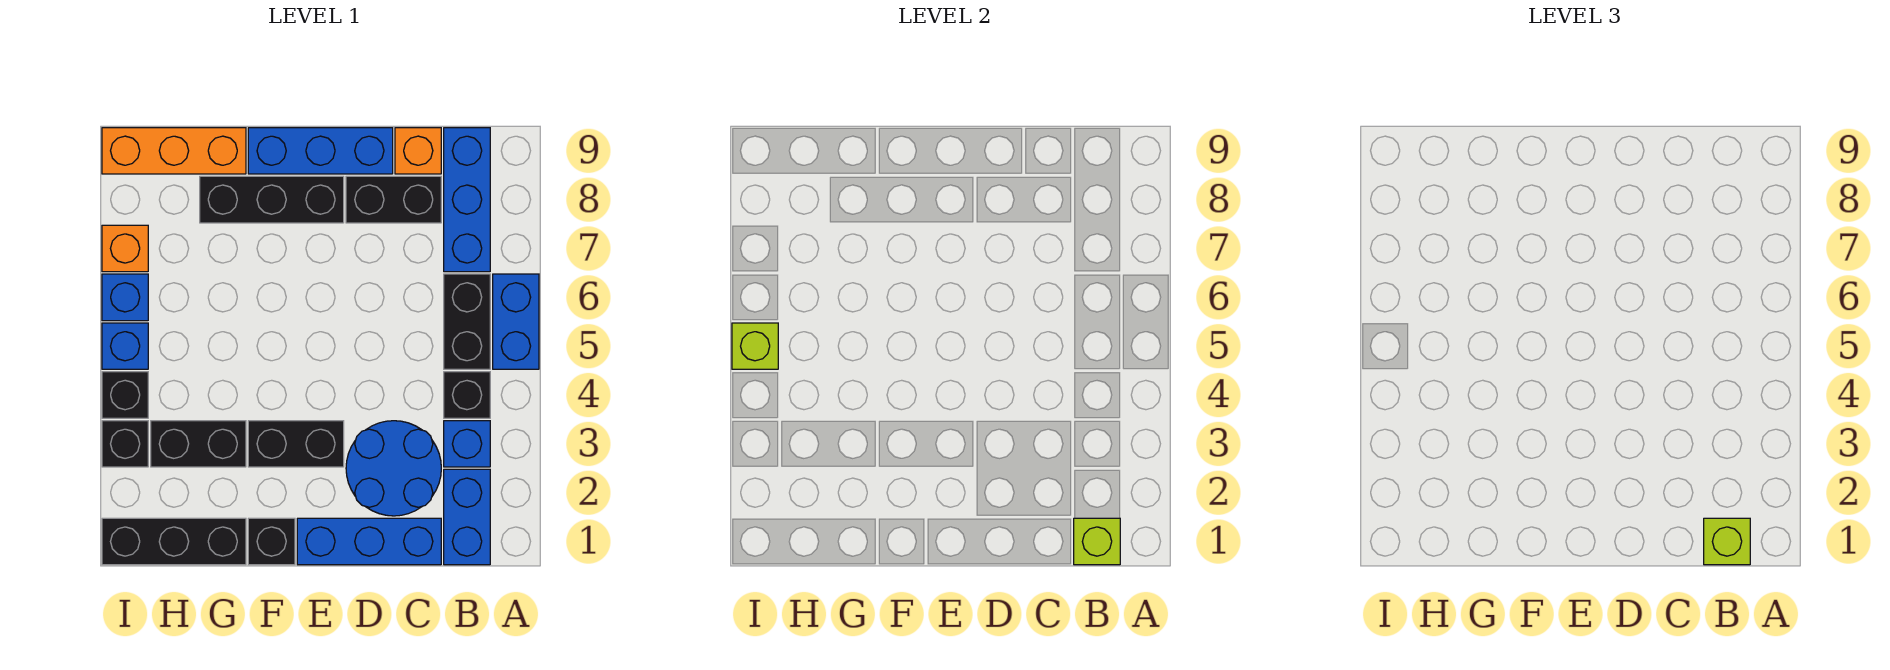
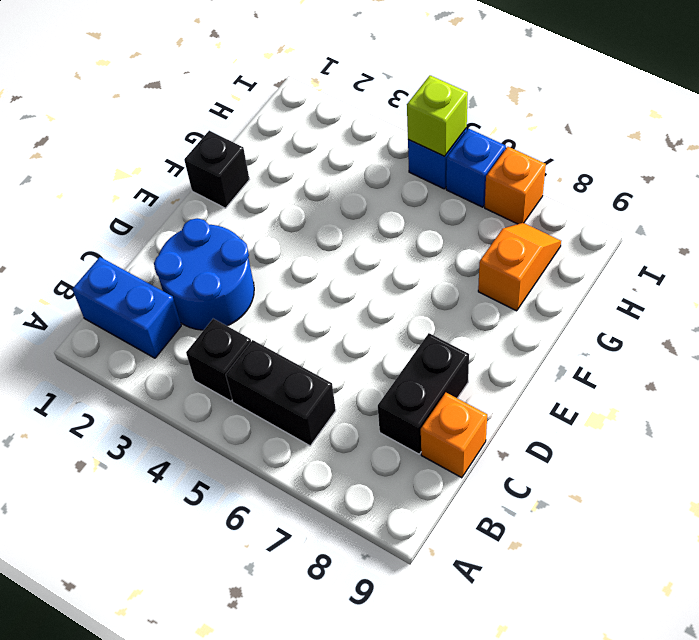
orange slope G8:H8 level 1 top G -> black brick E8:G8 level 1
none -> blue brick A5:A6 level 1
none -> blue brick B3 level 1
none -> blue brick B7:B9 level 1

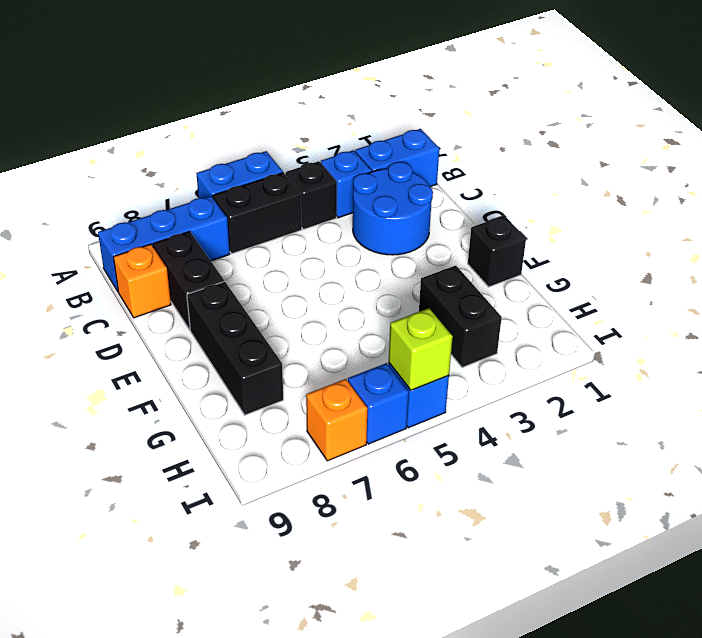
none -> blue brick C1:E1 level 1
none -> blue brick D9:F9 level 1
none -> black brick E3:F3 level 1

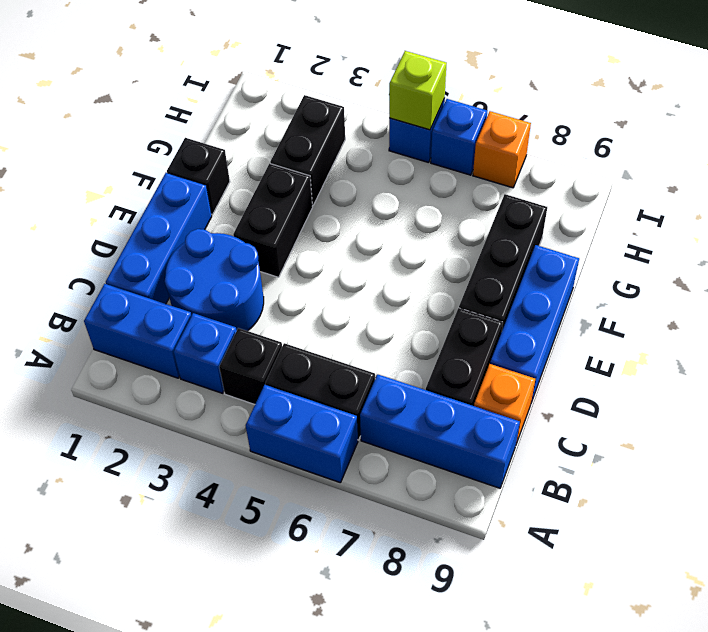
none -> black brick G1:I1 level 1
none -> orange brick G9:I9 level 1
none -> black brick I3 level 1

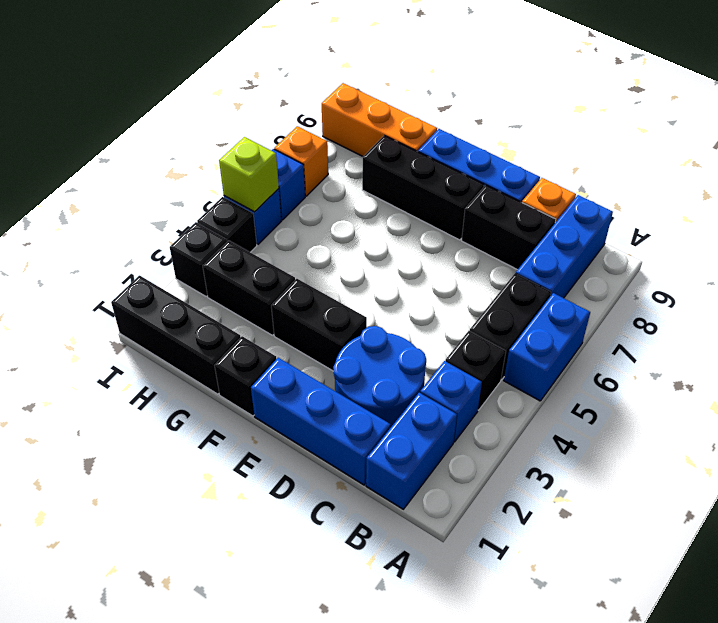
none -> lime brick B1 level 2
none -> lime brick B1 level 3

